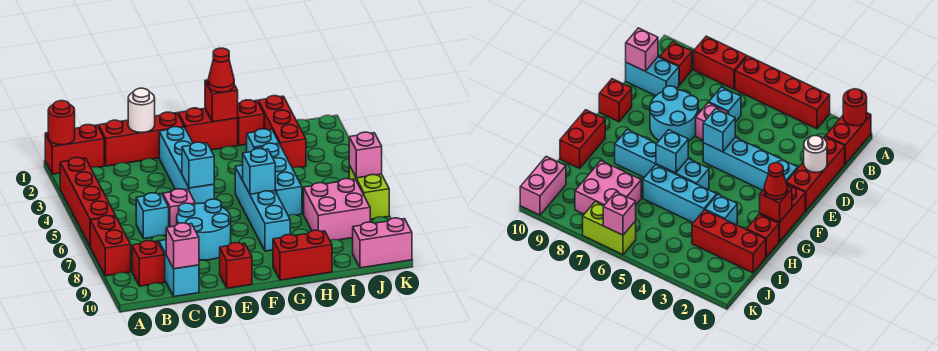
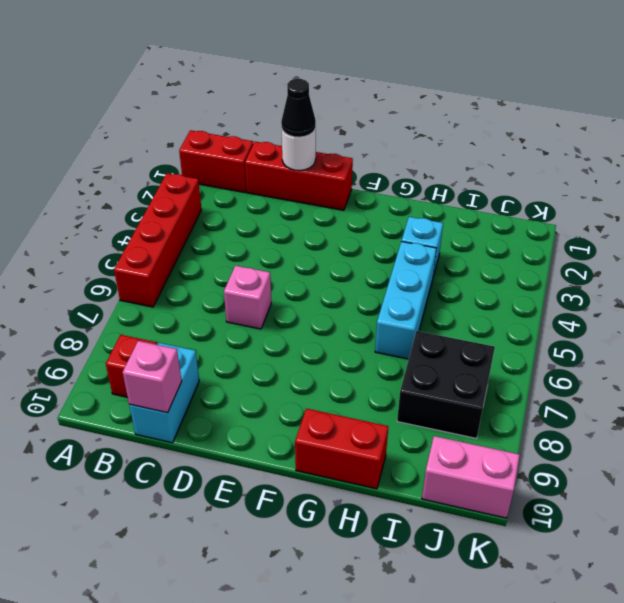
black cone D1 level 3 -> none
black brick I7:J8 level 1 -> pink brick I7:J8 level 1
none -> red brick A7:A8 level 1
none -> cyan brick C6 level 1
none -> cyan round brick D7:E8 level 1

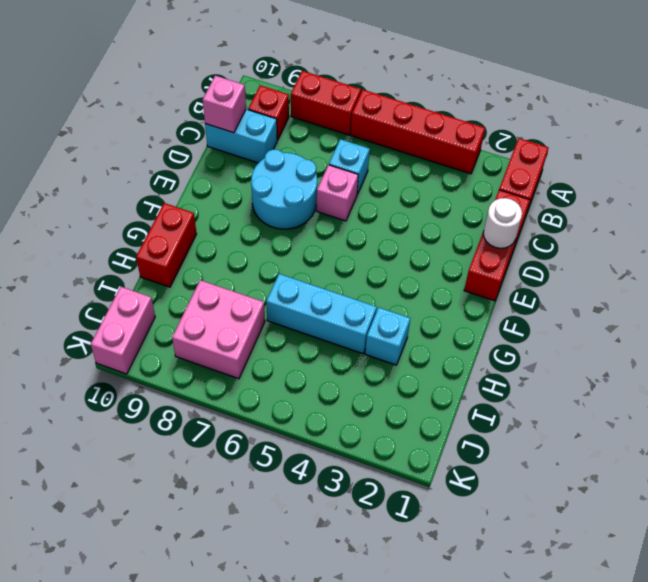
none -> cyan brick E2:E5 level 1
none -> red brick E10 level 1
none -> red brick F1:G1 level 1

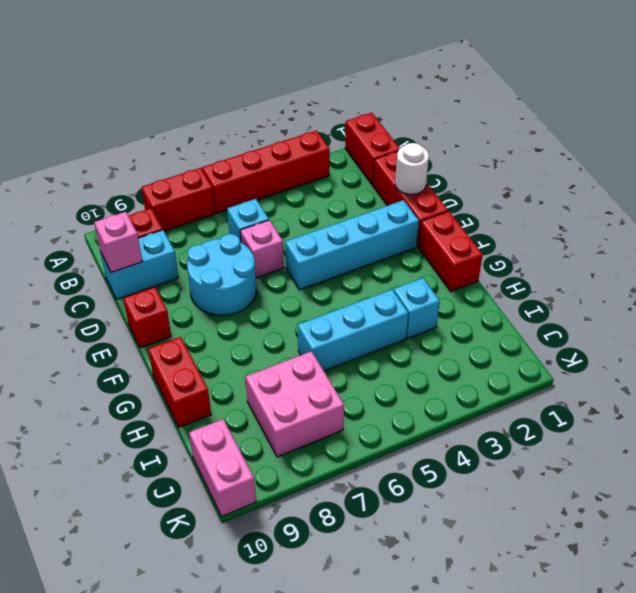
none -> cyan brick G5:G8 level 1
none -> red brick H1 level 1
none -> red brick I1:I3 level 1

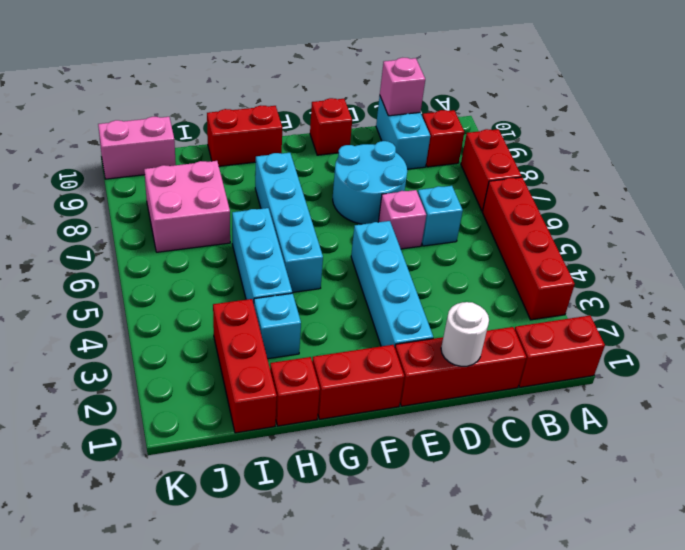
none -> lime brick K6:K7 level 1
none -> red round brick A1 level 2
none -> cyan brick E5 level 2

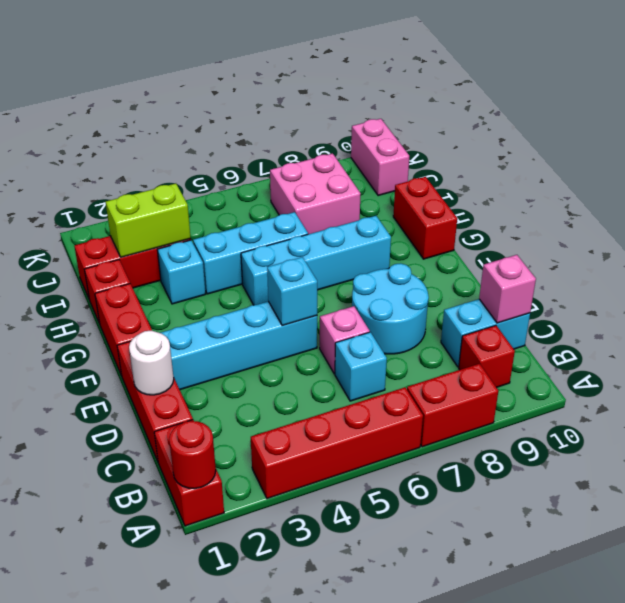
lime brick I2:I3 level 2 -> lime brick K6:K7 level 1
none -> red brick E10 level 1
none -> red brick G1 level 2
none -> cyan brick G6 level 2

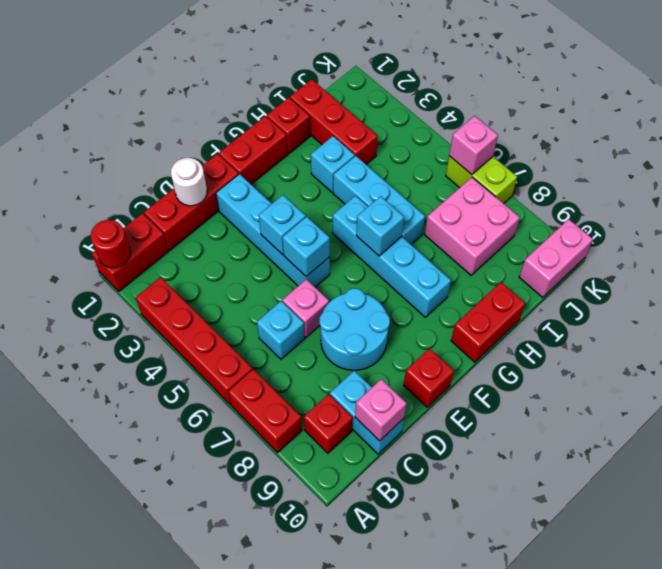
cyan brick E4 level 2 -> none
none -> red brick G1 level 2
none -> red cone G1 level 3

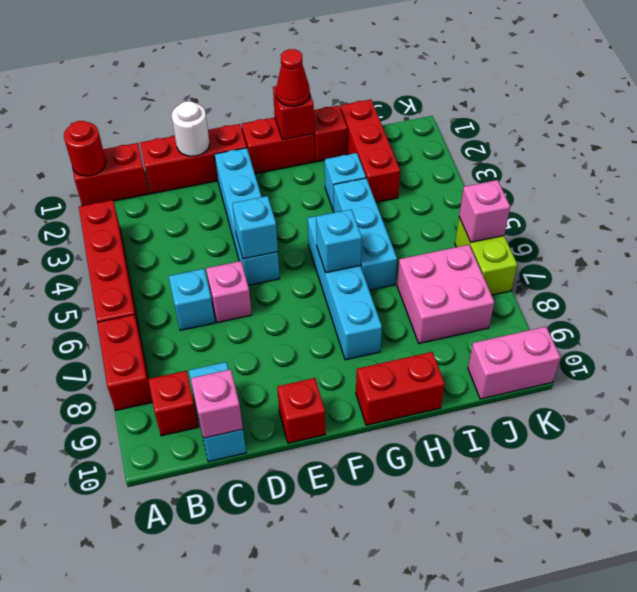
none -> cyan round brick D7:E8 level 1

